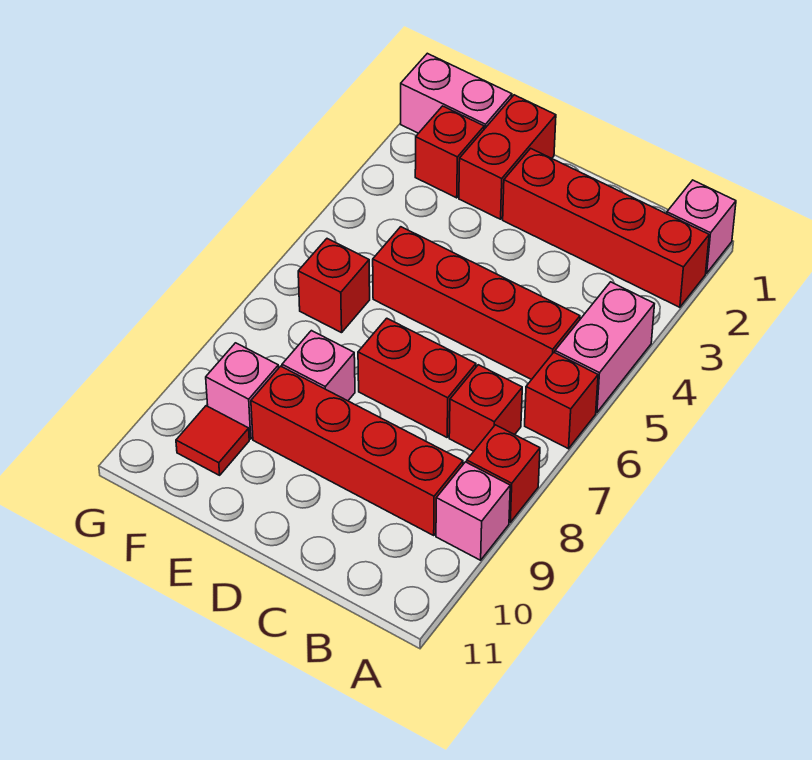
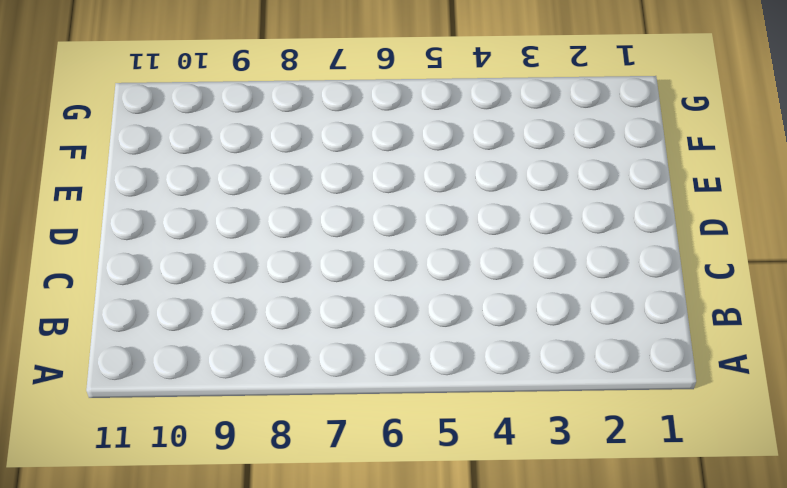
none -> pink brick A1 level 1
none -> red brick A2:D2 level 1
none -> pink brick A4:A5 level 1

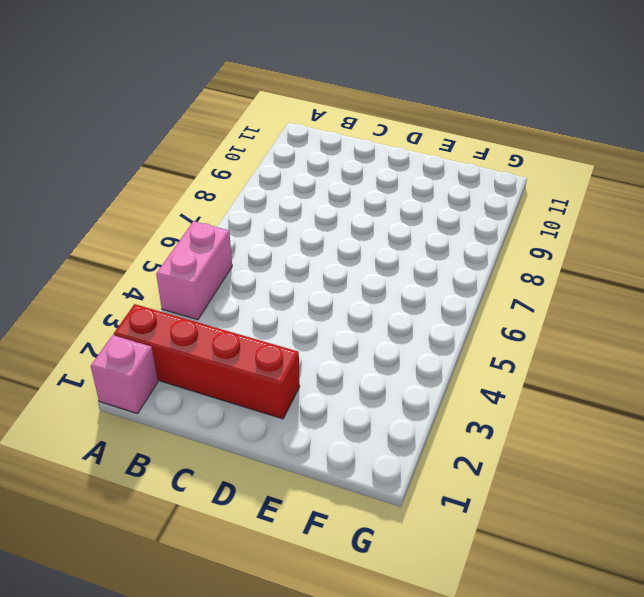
none -> red brick A6 level 1
none -> red brick A8 level 1
none -> pink brick A9 level 1

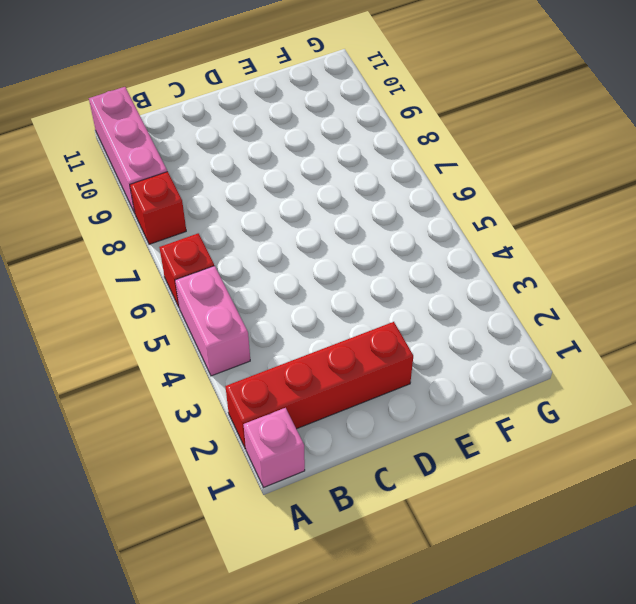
pink brick A9:A11 level 1 -> pink brick A9 level 1
none -> red brick B5:E5 level 1
none -> red brick B7 level 1
none -> red brick B9:E9 level 1

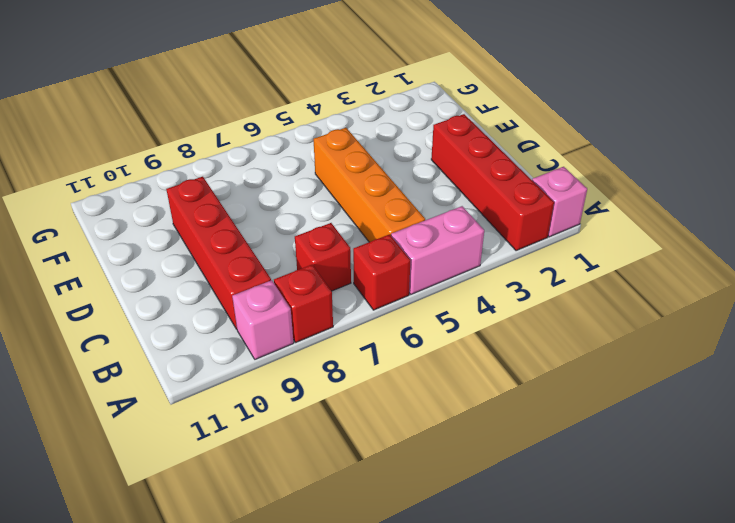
orange brick B5:E5 level 1 -> red brick B5:E5 level 1
none -> red brick C7:D7 level 1
none -> red brick E1:E2 level 1
none -> pink brick E8 level 1

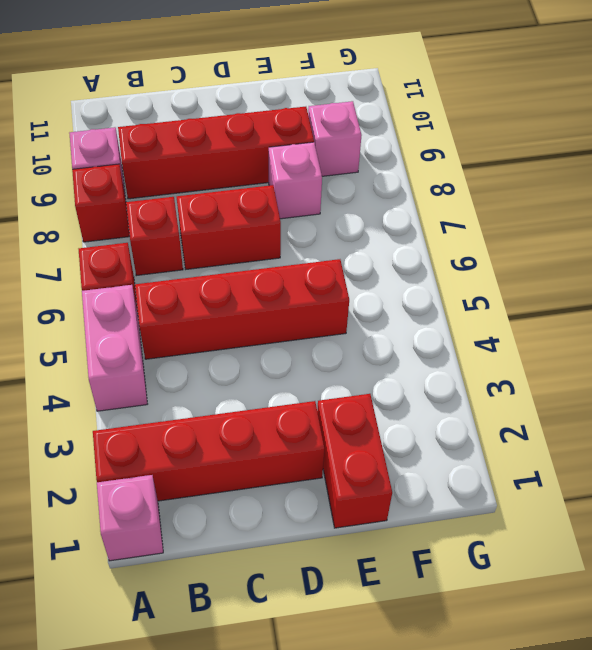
none -> pink brick F1:G1 level 1
none -> red brick F2 level 1
none -> red brick F6 level 1

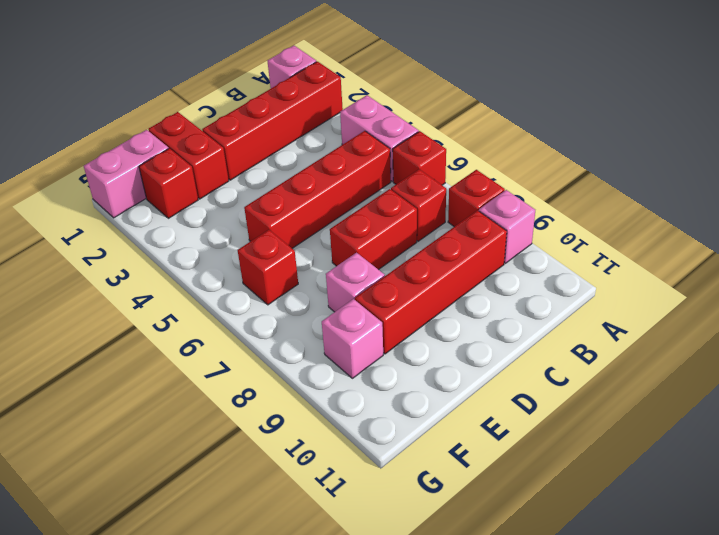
none -> red tile F10 level 1

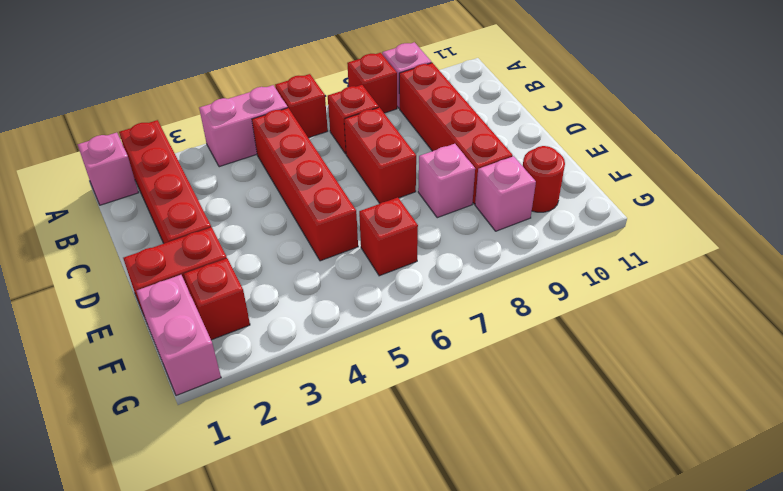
red round brick F10 level 1 -> red tile F10 level 1

